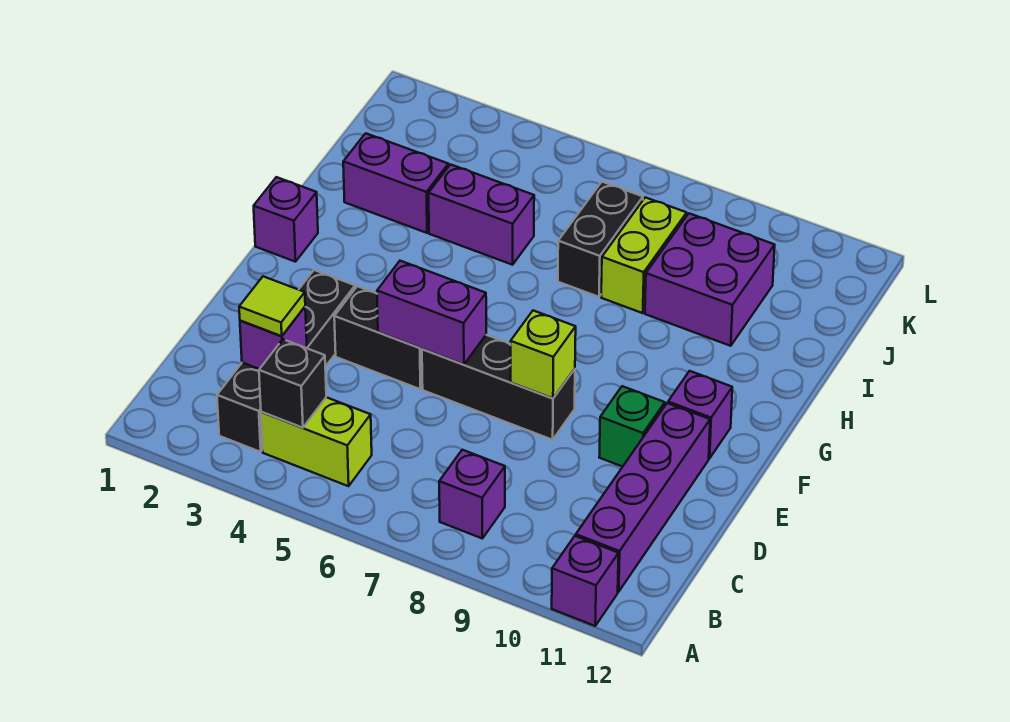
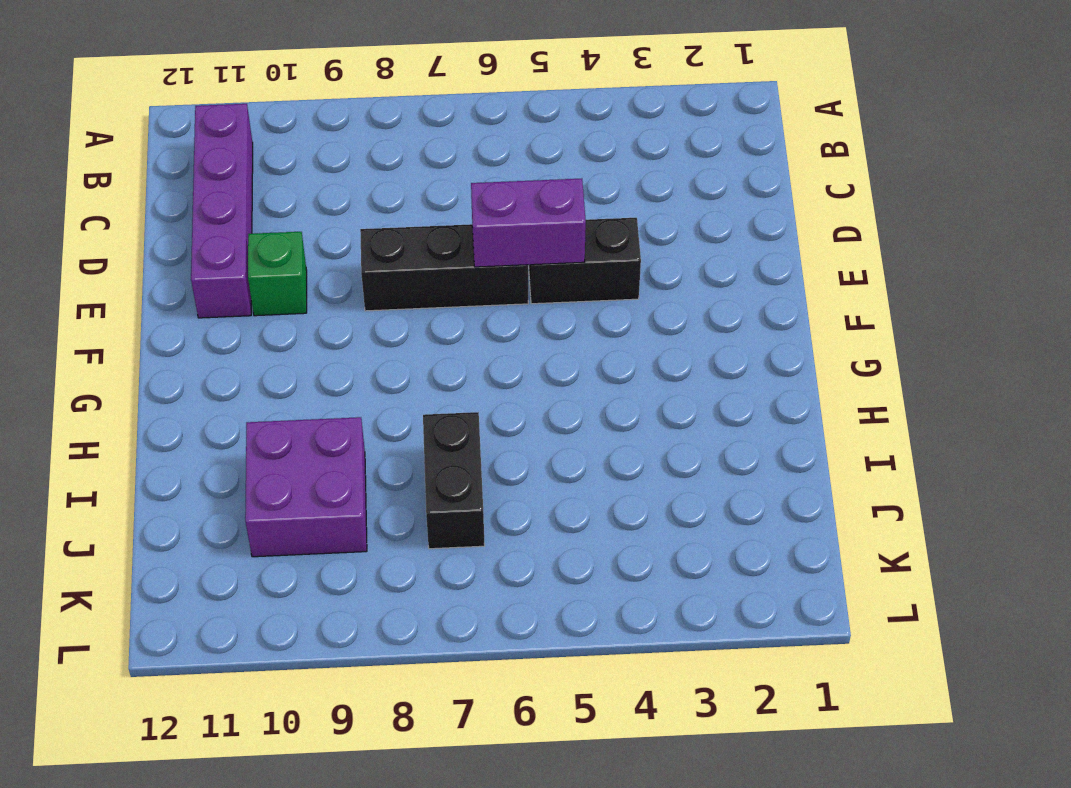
none -> purple brick A11 level 1
none -> black brick B3:E3 level 1
none -> lime brick B4:B5 level 1

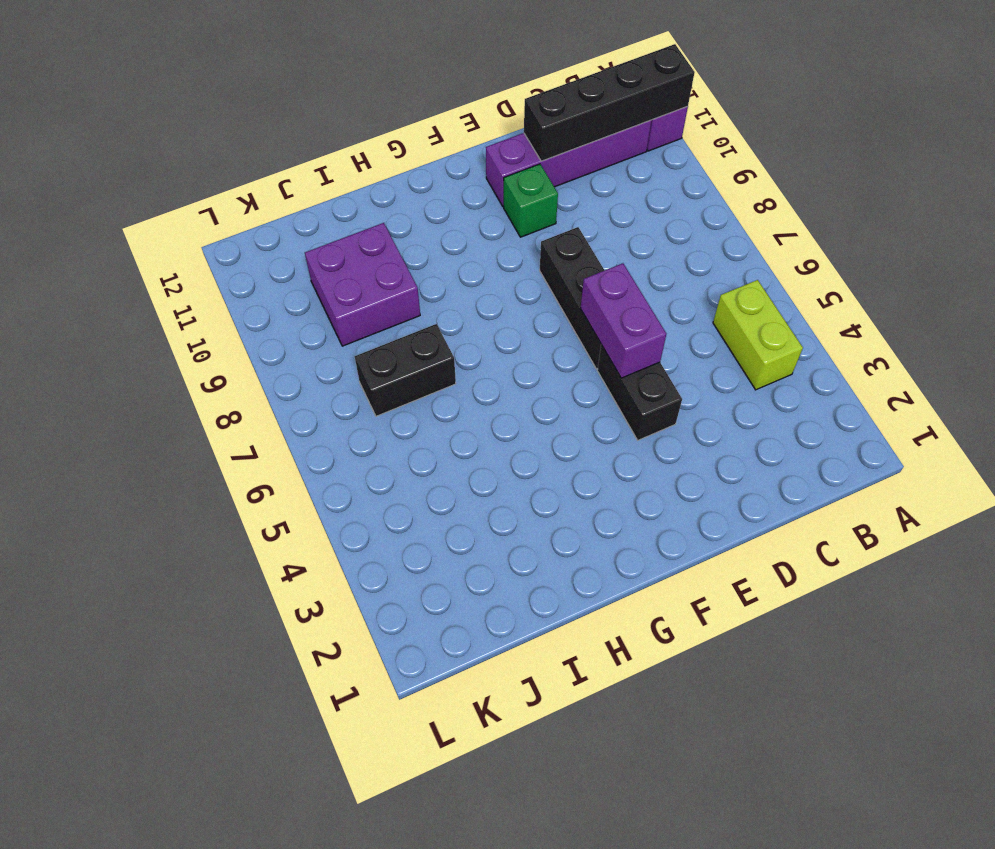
black brick A11:D11 level 2 -> black brick B3:E3 level 1
none -> purple brick B8 level 1
none -> purple brick F11 level 1
none -> purple brick G1 level 1

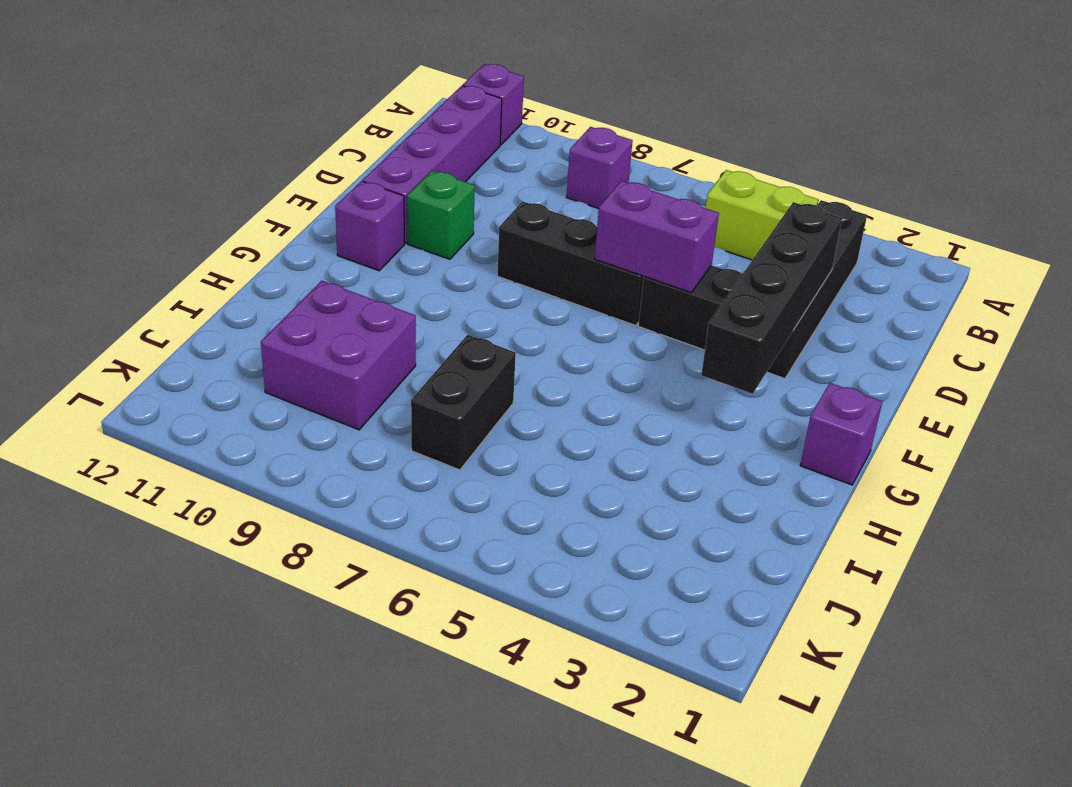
black brick D3:G3 level 2 -> none
none -> purple brick I2:I3 level 1
none -> purple brick I4:I5 level 1
none -> lime brick I8:J8 level 1

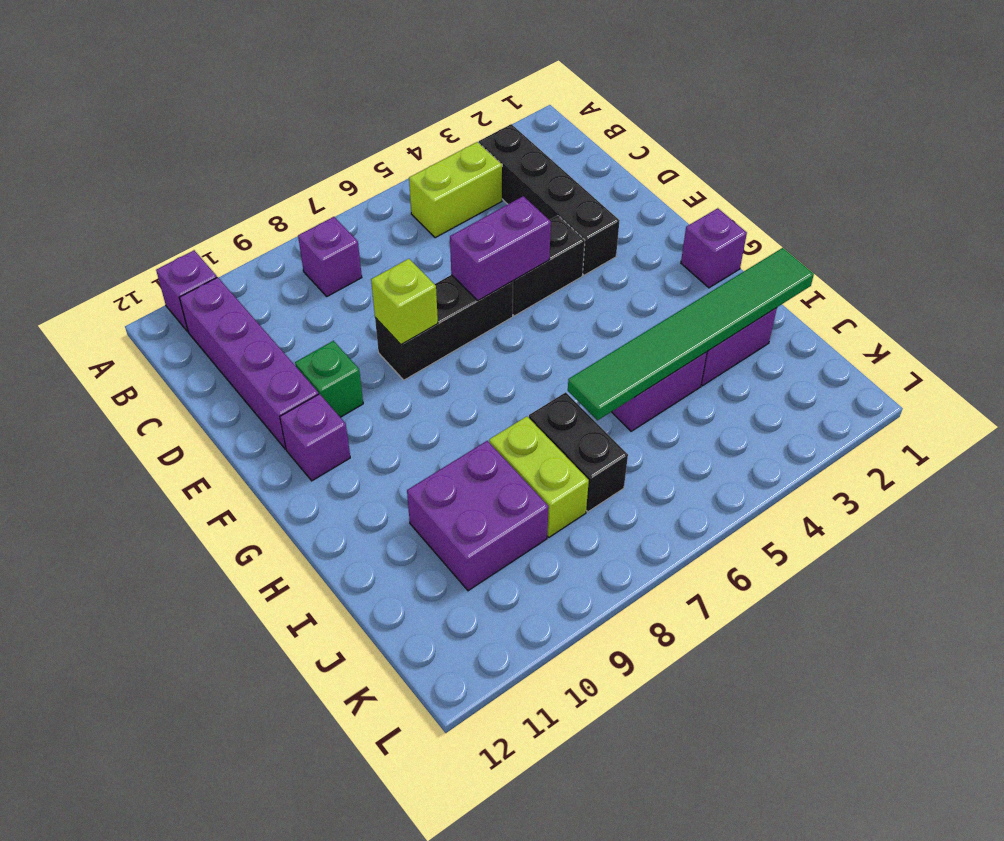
green tile I1:I6 level 2 -> none
none -> black brick B4 level 2
none -> purple brick C3 level 2
none -> lime tile C3 level 3

